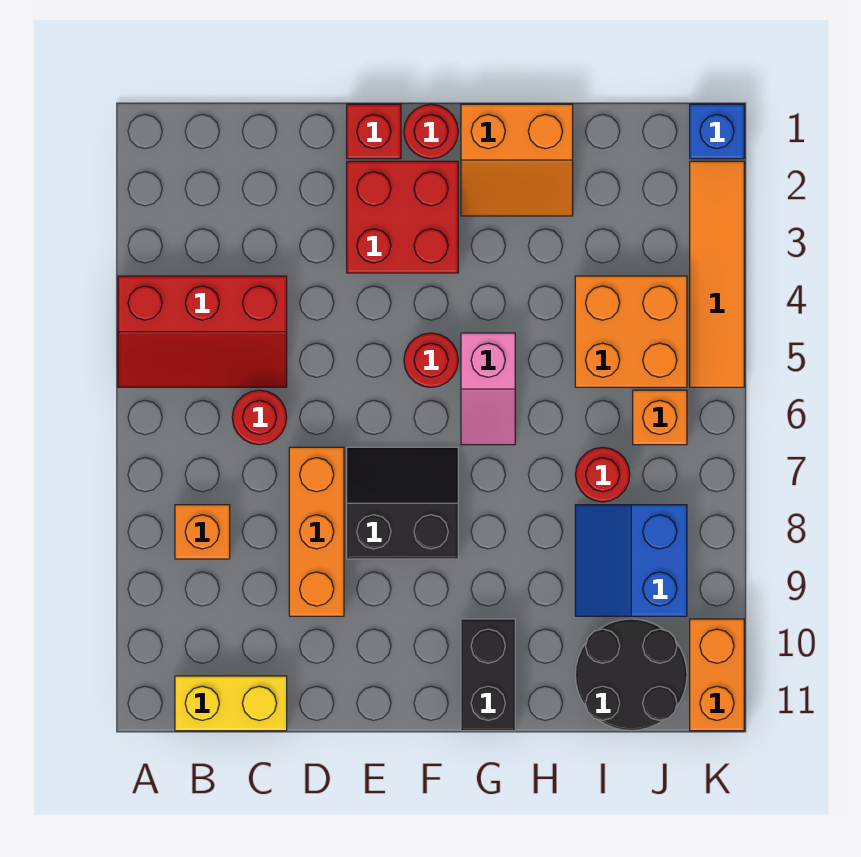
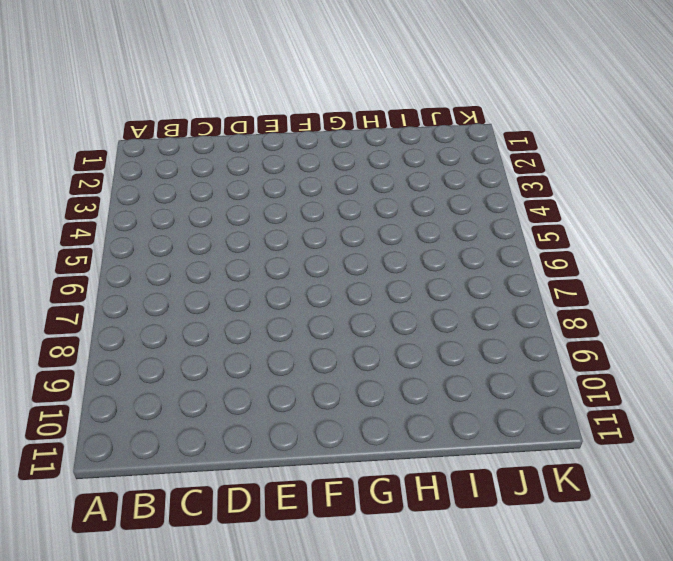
none -> red slope A4:C5 level 1 top 4
none -> orange brick B8 level 1
none -> yellow brick B11:C11 level 1

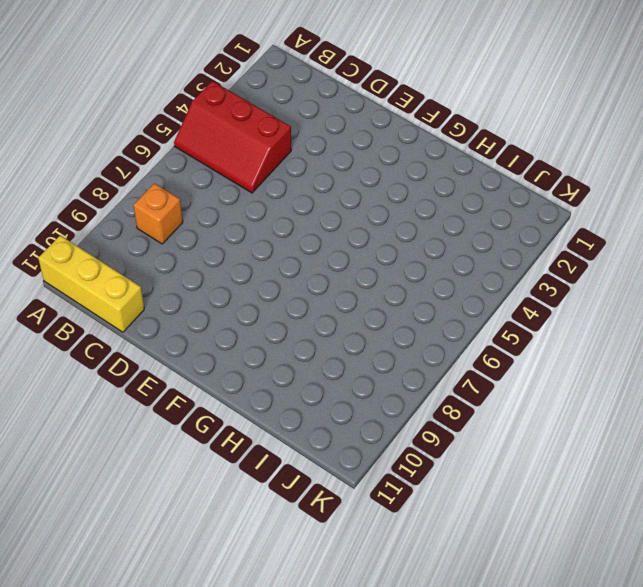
yellow brick A11:C11 level 1 -> yellow brick B11:C11 level 1
none -> red round brick C6 level 1
none -> orange brick D7:D9 level 1
none -> red brick E1 level 1

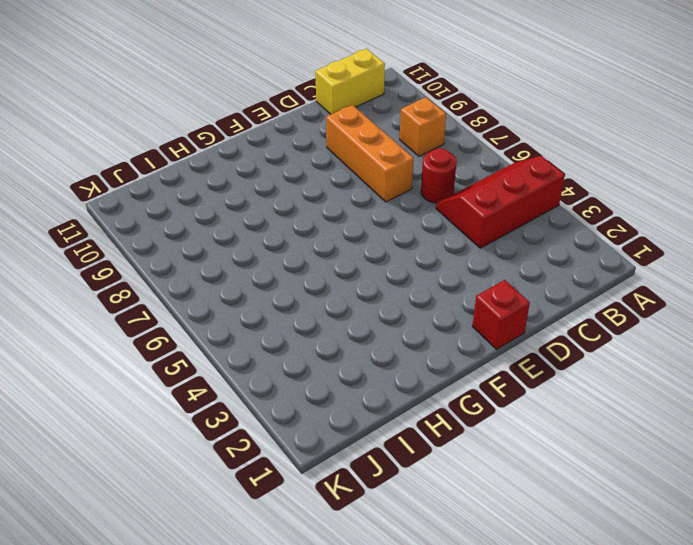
none -> red brick E2:F3 level 1
none -> black slope E7:F8 level 1 top 8
none -> red round brick F1 level 1

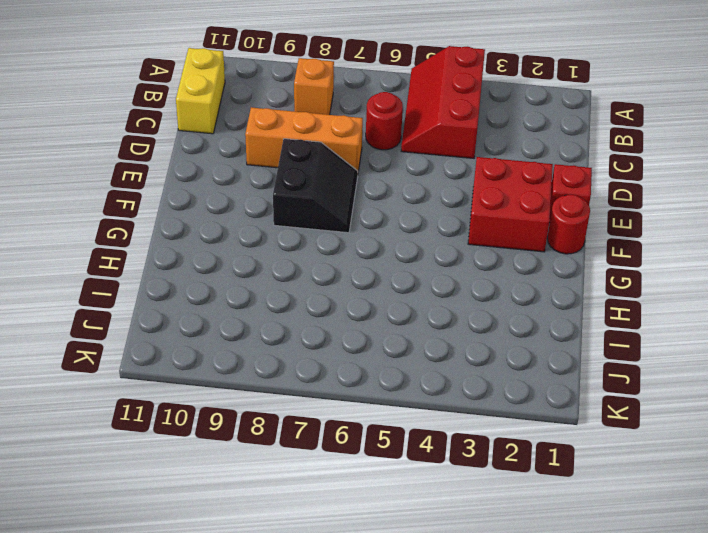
none -> red round brick F5 level 1
none -> orange slope G1:H2 level 1 top 1
none -> pink slope G5:G6 level 1 top 5

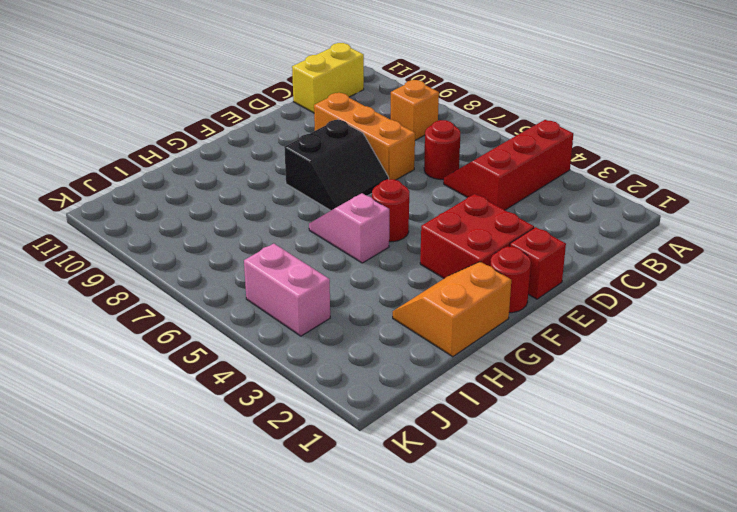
pink brick J4:J5 level 1 -> orange brick I4:J5 level 1
none -> black brick G10:G11 level 1
none -> red round brick I7 level 1
none -> blue slope I8:J9 level 1 top J

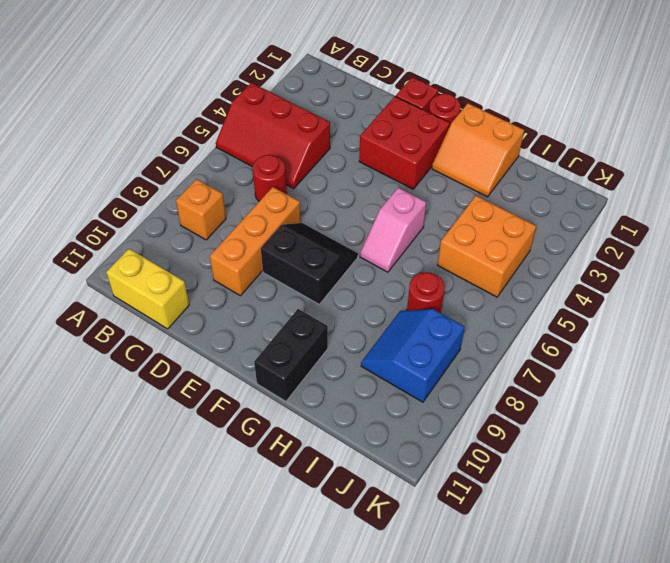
none -> red round brick F5 level 1
none -> black round brick I10:J11 level 1
none -> orange brick J6 level 1

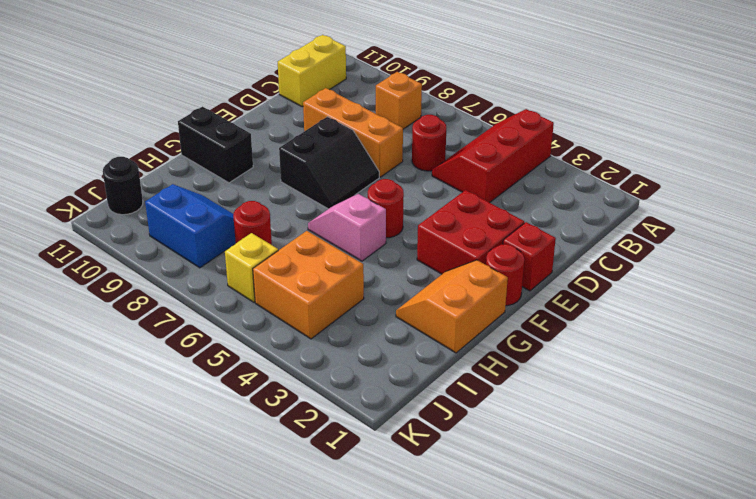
yellow brick J6 level 1 -> orange brick J6 level 1
black round brick J11 level 1 -> black round brick I10:J11 level 1
none -> blue brick K1 level 1
none -> orange tile K2:K5 level 1
none -> orange brick K10:K11 level 1

